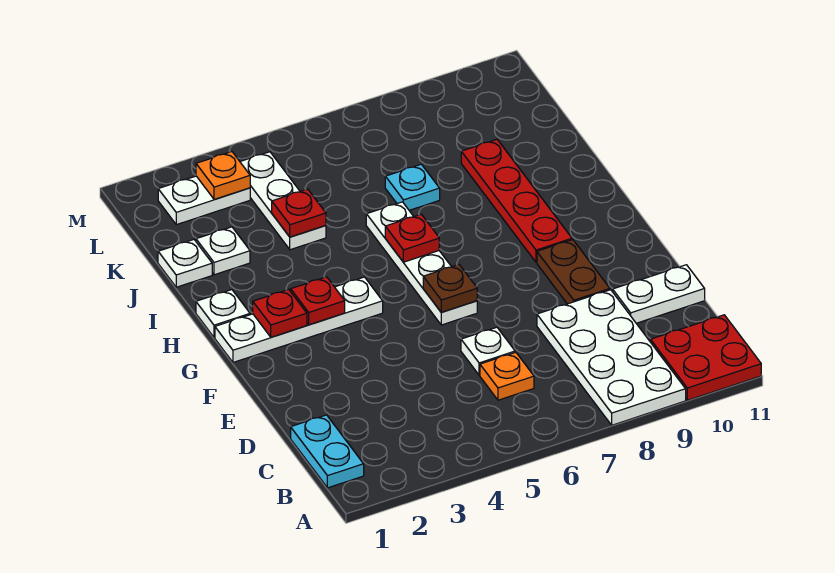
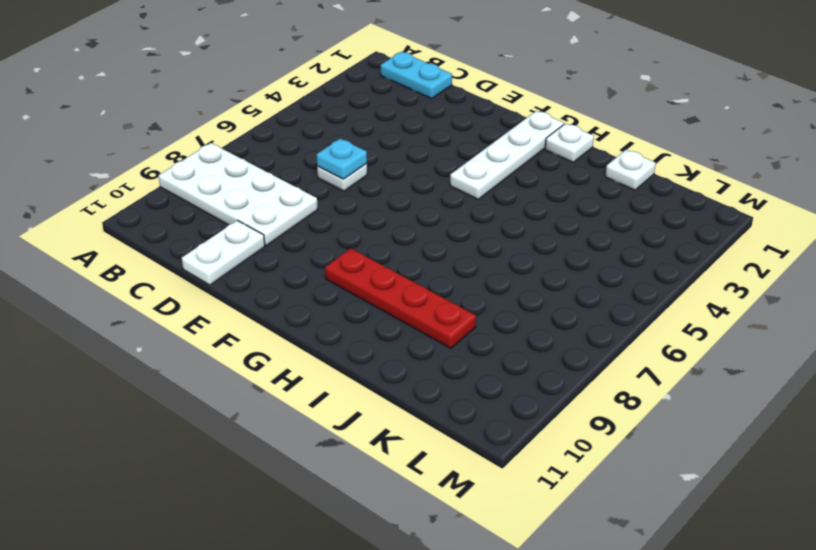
cyan plate D6 level 2 -> cyan plate J7 level 1
none -> red plate A10:B11 level 1
none -> orange plate C6 level 1
none -> brown plate E9:F9 level 1

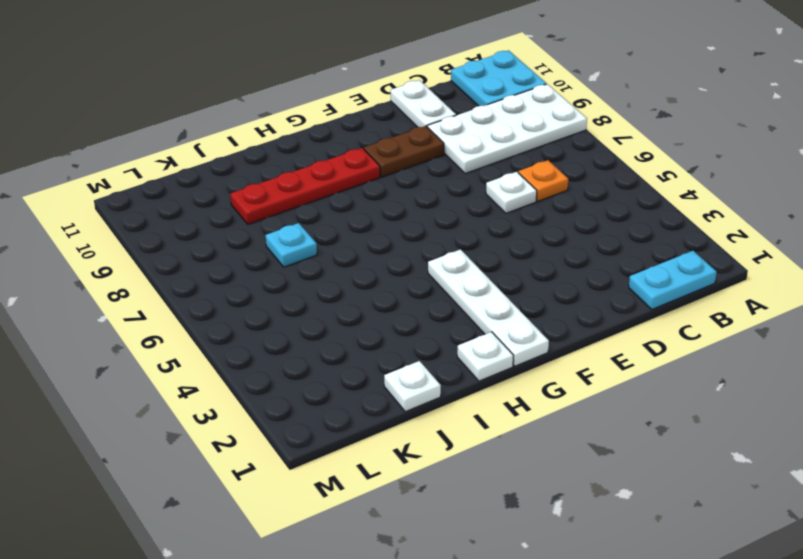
cyan plate A10:B11 level 1 -> red plate A10:B11 level 1
none -> white plate F6:I6 level 1
none -> white plate J2 level 1
none -> white plate J4:L4 level 1

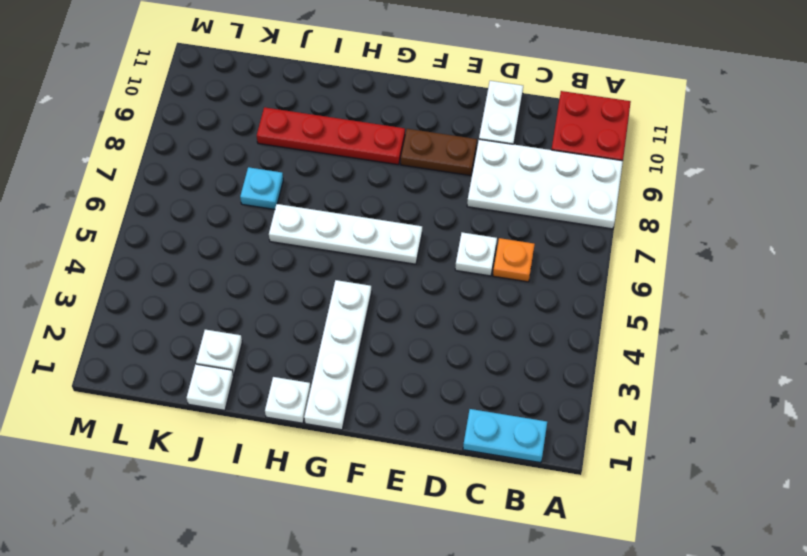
none -> white plate J4:L4 level 1
none -> white plate L2:L3 level 1
none -> brown plate F6 level 2

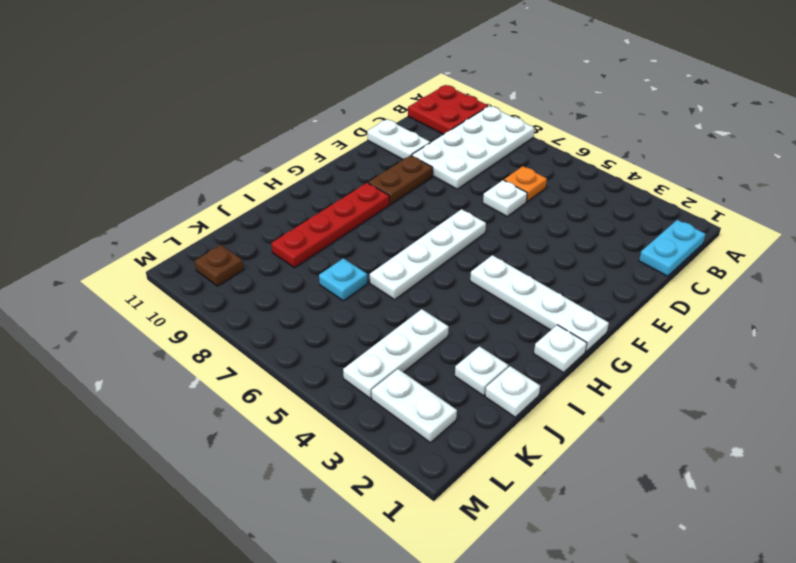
brown plate L10 level 1 -> brown plate F6 level 2
none -> red plate G2 level 2
none -> red plate G3 level 2
none -> red plate H6 level 2

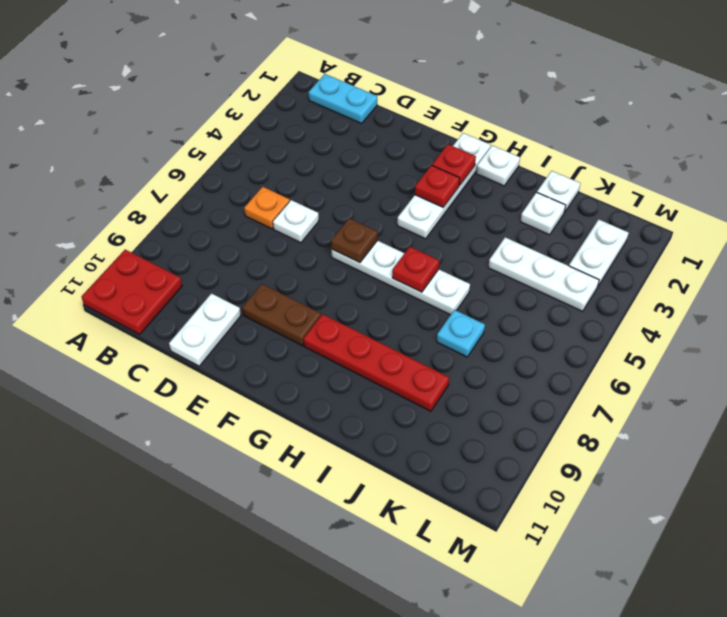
none -> white plate A8:D9 level 1
none -> red plate J4 level 2
none -> orange plate L3 level 2

